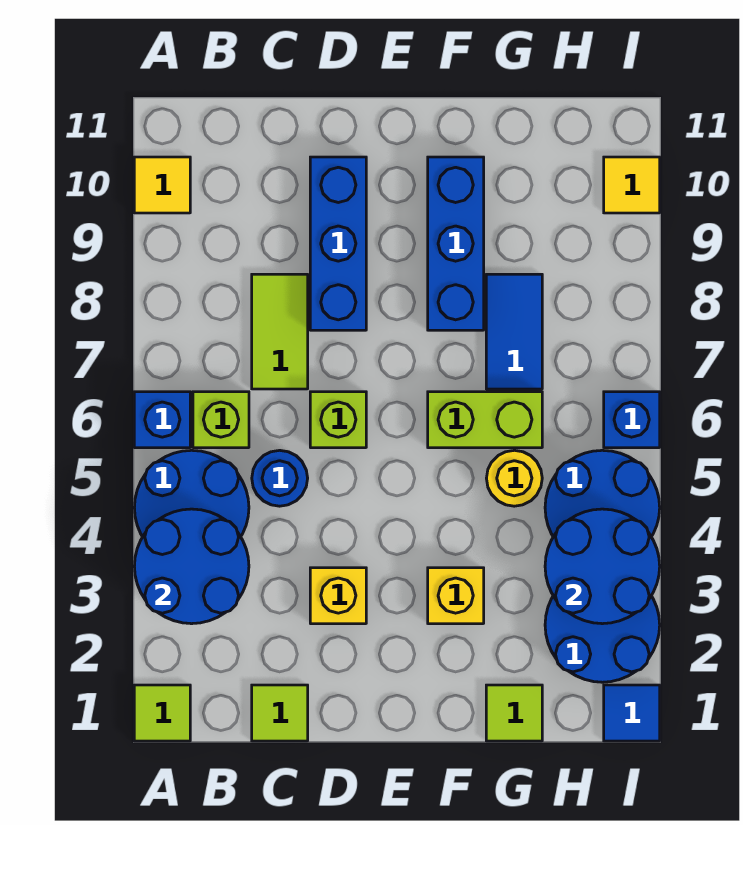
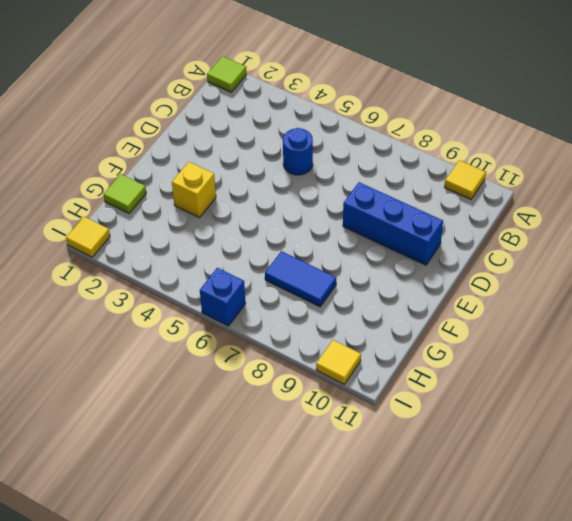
yellow tile I1 level 1 -> blue tile I1 level 1
none -> blue round brick A4:B5 level 1
none -> blue brick A6 level 1
none -> lime brick B6 level 1

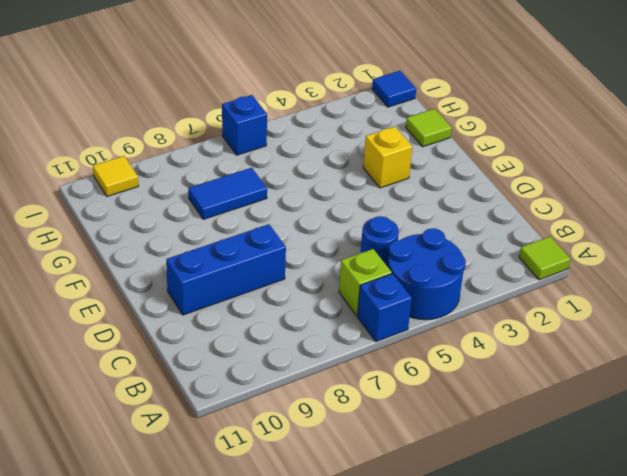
none -> yellow tile A10 level 1
none -> lime tile C1 level 1
none -> lime tile C7:C8 level 1

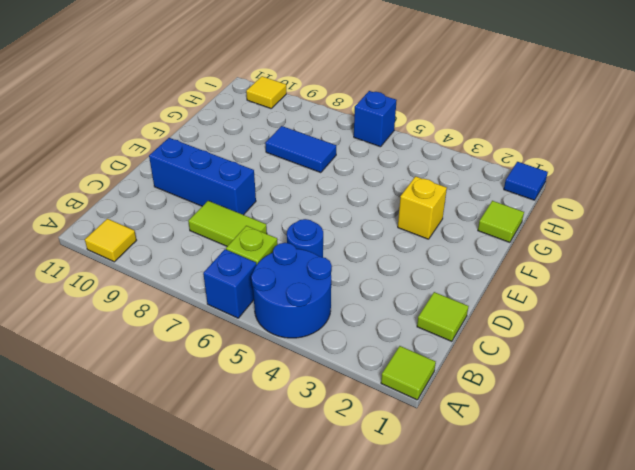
none -> yellow brick D3 level 1
none -> lime brick D6 level 1
none -> lime brick F6:G6 level 1

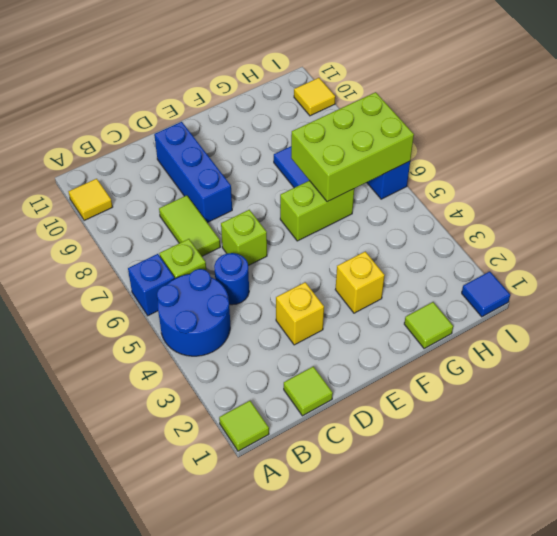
lime brick G6:I7 level 2 -> none
none -> blue brick F8:F10 level 1
none -> yellow round brick G5 level 1
none -> blue round brick H2:I3 level 1

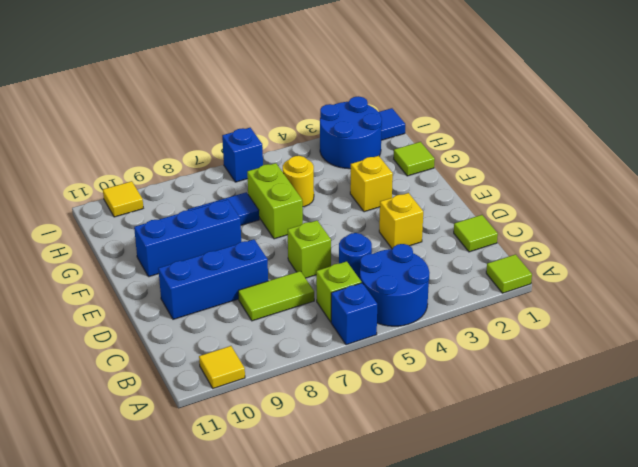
none -> blue round brick H4:I5 level 1
none -> blue round brick A3:B4 level 2
none -> blue round brick H3:I4 level 2

